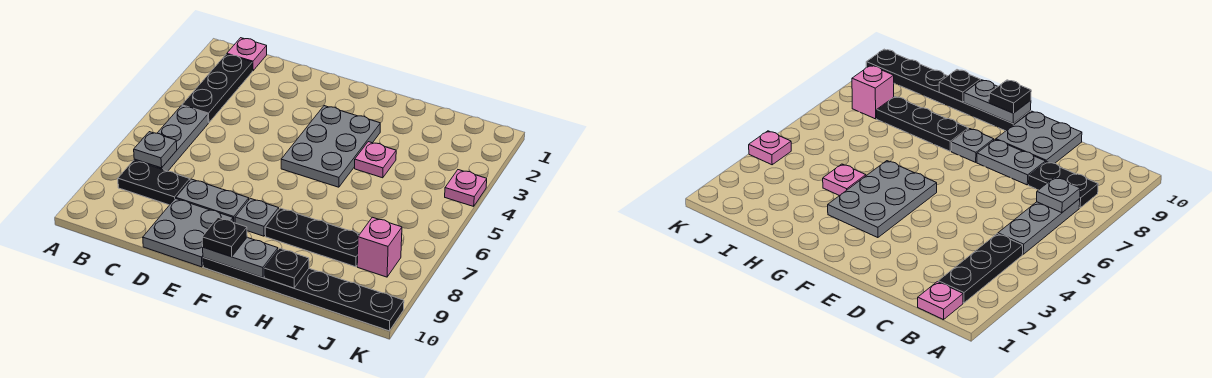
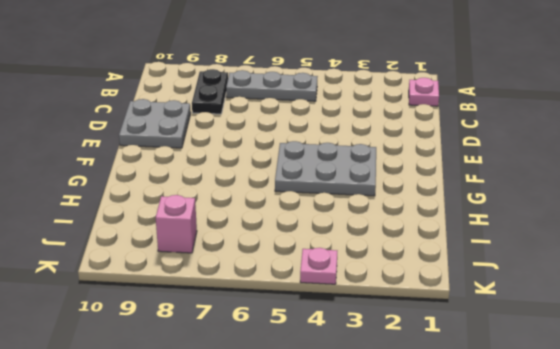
none -> black plate B2:B4 level 1
none -> grey plate D8:E8 level 1
none -> grey plate F8 level 1

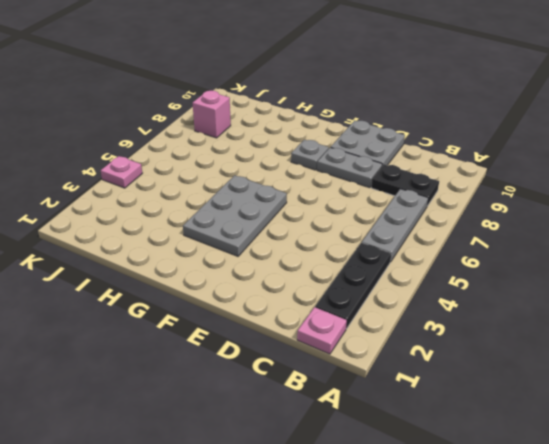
none -> black plate F10:K10 level 1
none -> black plate G8:I8 level 1
none -> pink plate H4 level 1

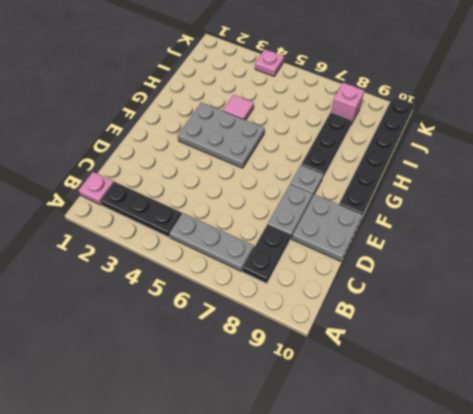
pink tile H4 level 1 -> pink plate H4 level 1
none -> grey plate B7 level 2
none -> grey plate F10:G10 level 2
none -> black plate H10 level 2

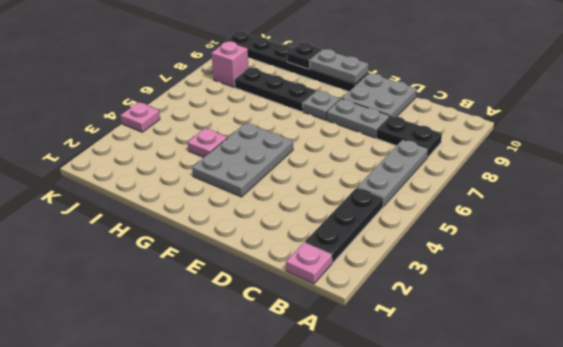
none -> grey plate B7 level 2
none -> black plate F10 level 3

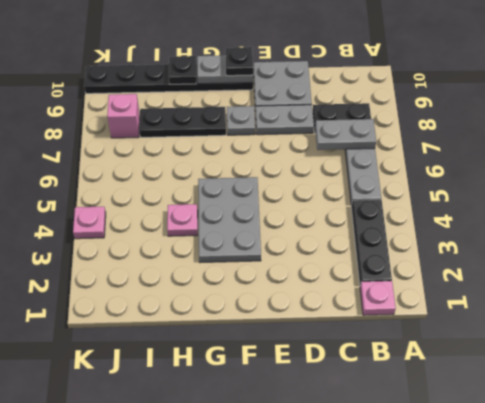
grey plate B7:C7 level 2 -> grey plate B7 level 2

